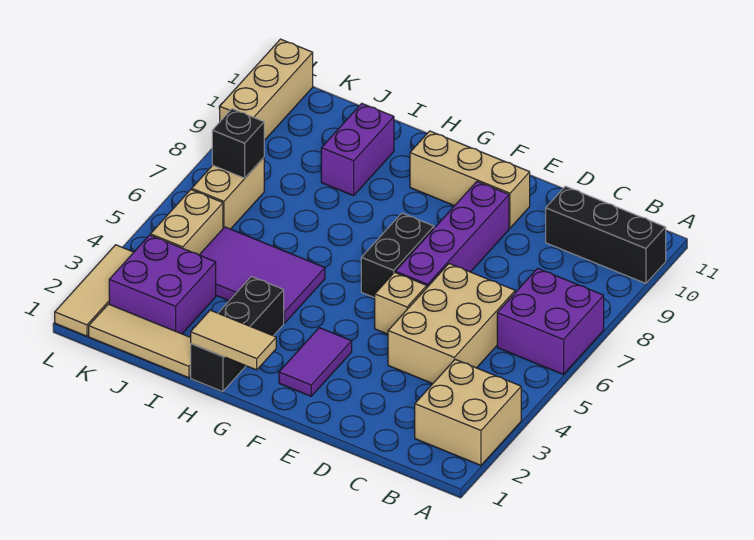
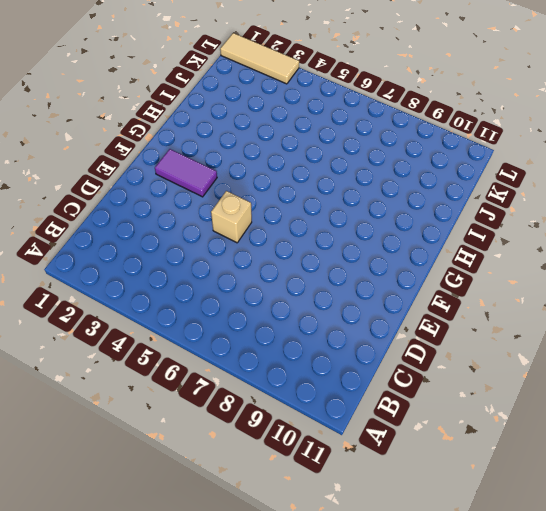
none -> tan brick A2:B3 level 1
none -> purple brick A6:B7 level 1
none -> black brick A10:C10 level 1

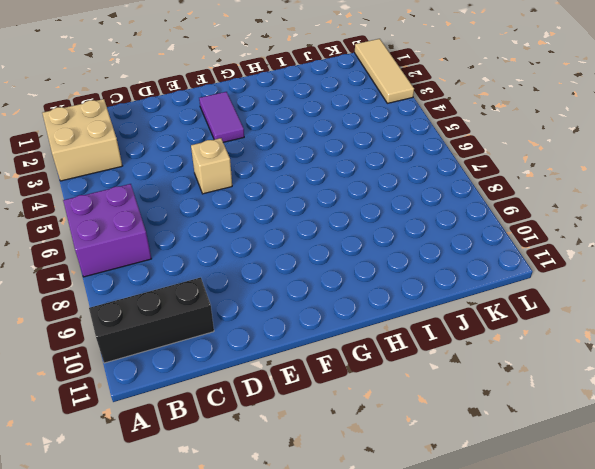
none -> tan brick C4:D6 level 1
none -> purple brick E6:E9 level 1
none -> tan brick E10:G10 level 1

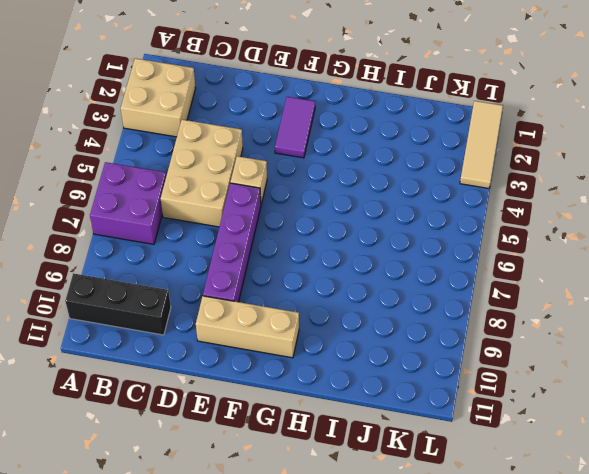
none -> black brick F6:F7 level 1
none -> black brick H1:H3 level 1
none -> purple tile H4:J5 level 1

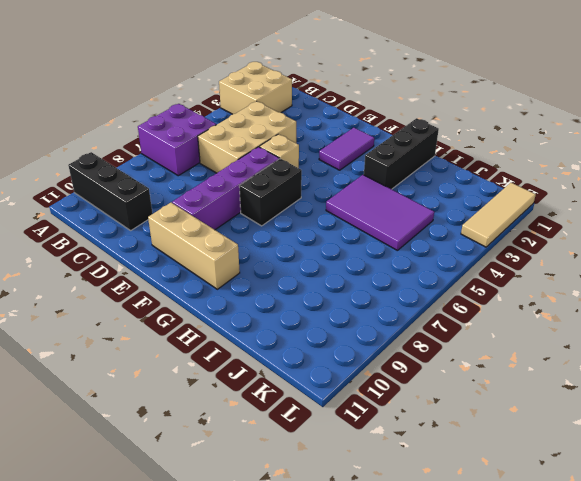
none -> tan tile I1:K1 level 1
none -> purple brick I9:I10 level 1
none -> purple brick J2:K3 level 1

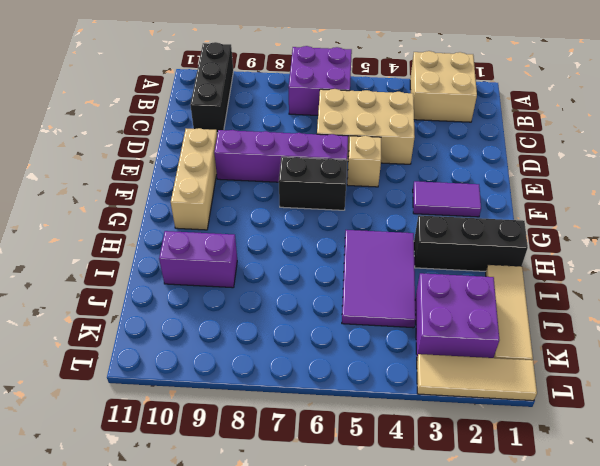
none -> tan brick K4:K5 level 1
none -> tan brick K6:K7 level 1
none -> tan brick L9:L11 level 1

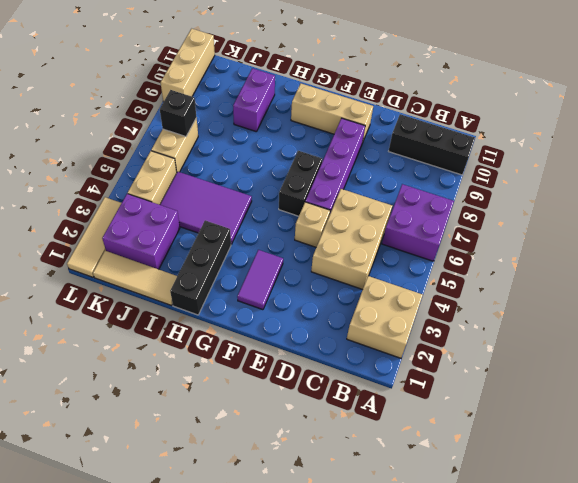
none -> tan tile G1:H1 level 2

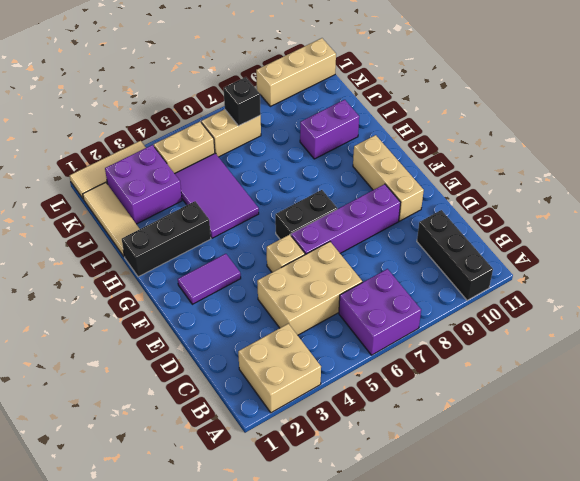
none -> tan tile G1:H1 level 2

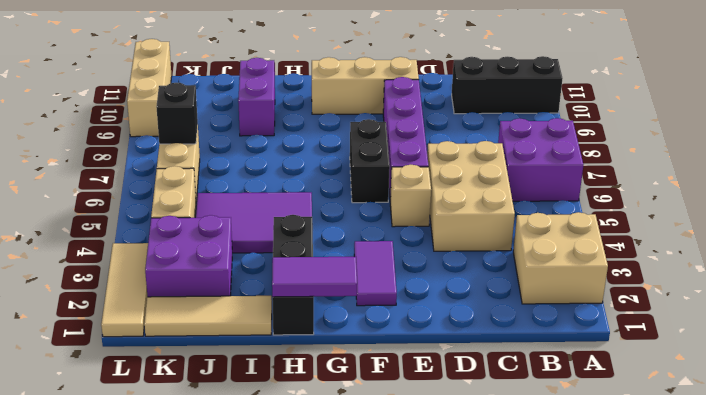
purple tile G1:H1 level 2 -> tan tile G1:H1 level 2

